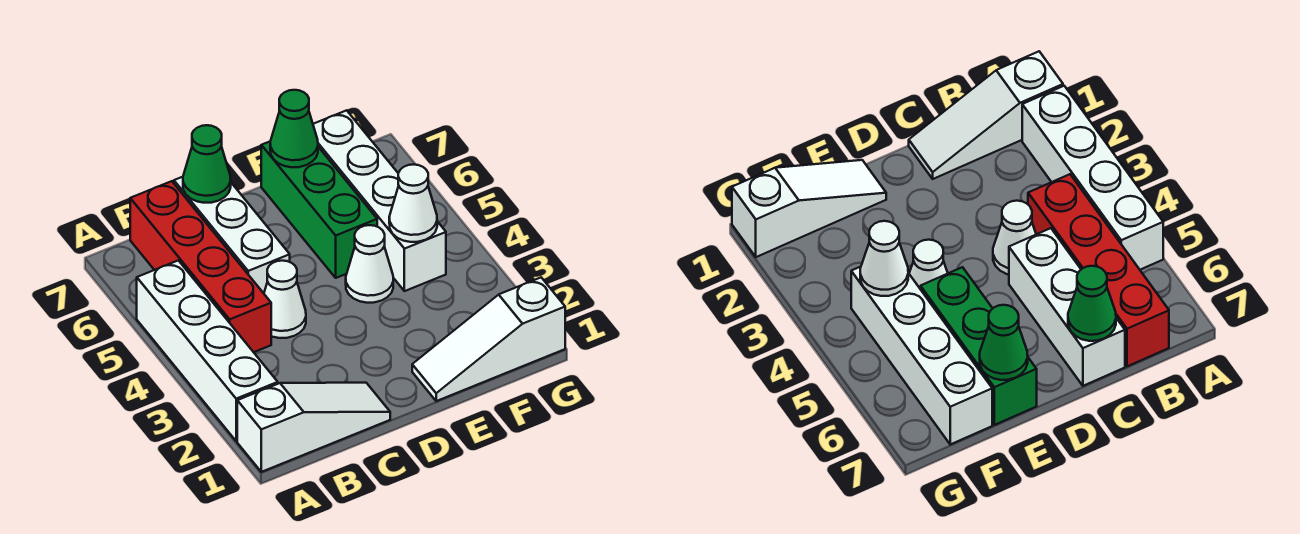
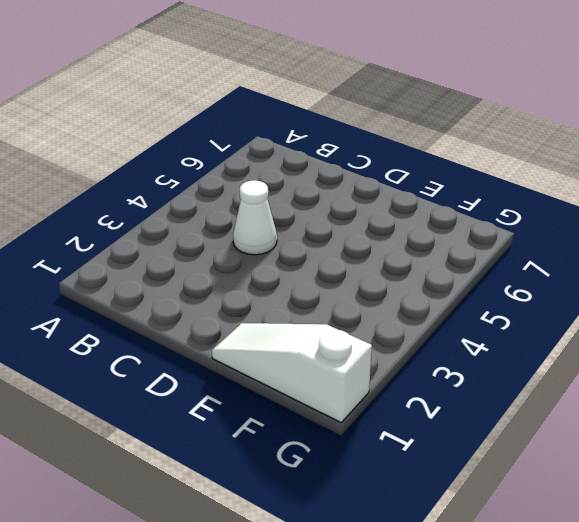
none -> white slope A1:C1 level 1 top A
none -> white brick A2:A5 level 1
none -> red brick B4:B7 level 1

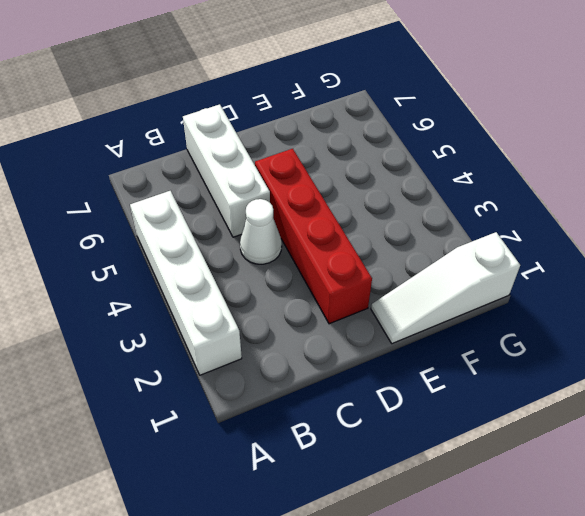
red brick D2:D5 level 1 -> red brick B4:B7 level 1
none -> white slope A1:C1 level 1 top A
none -> white cone E4 level 1
none -> green brick E5:E7 level 1

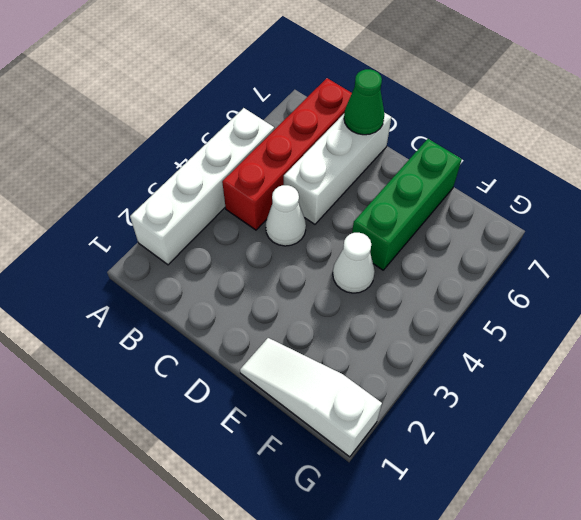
none -> white slope A1:C1 level 1 top A
none -> white brick F4:F7 level 1
none -> green cone E7 level 2

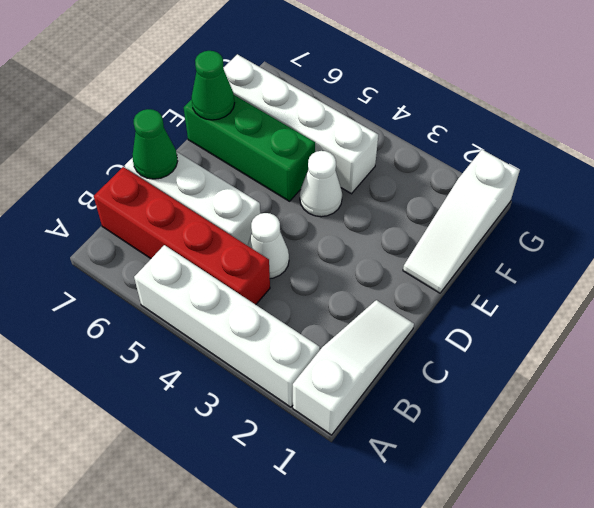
none -> white cone F4 level 2

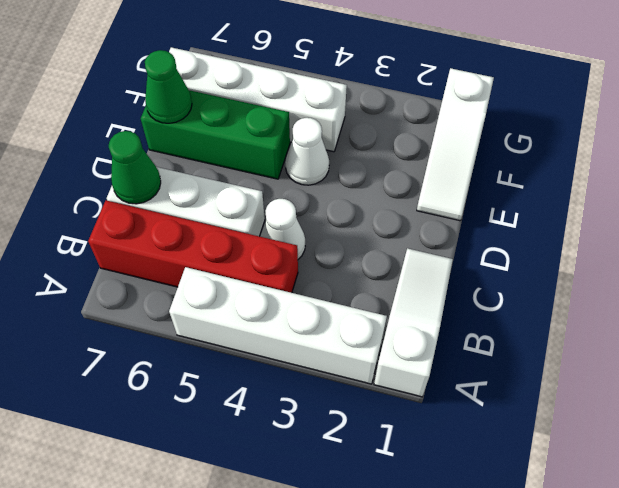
none -> white cone F4 level 2

